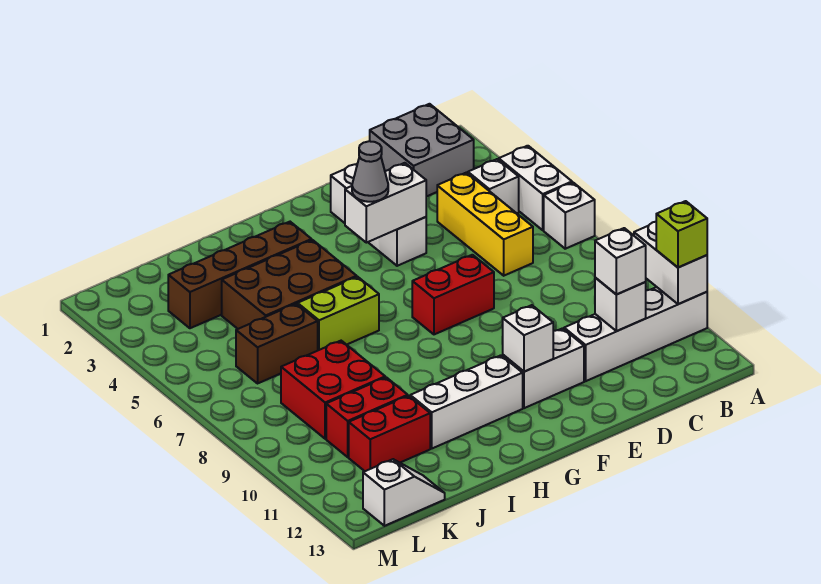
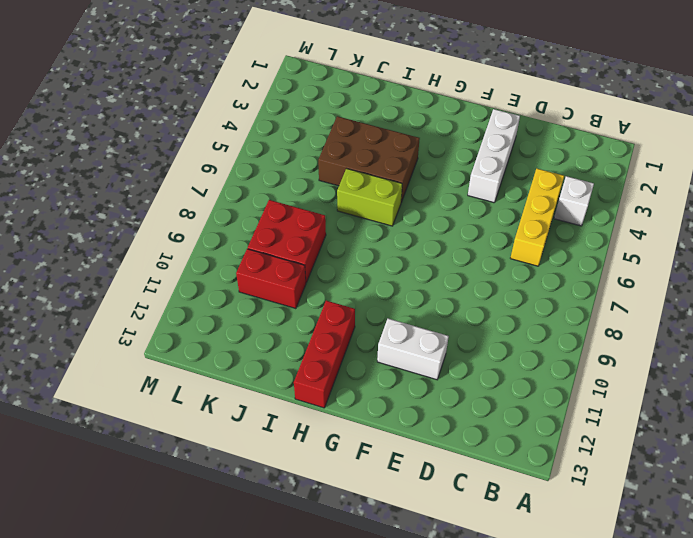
red brick H11:H13 level 1 -> white brick G11:I11 level 1
none -> white brick A4:A5 level 1
none -> white brick A6 level 1
none -> white brick A11:D11 level 1

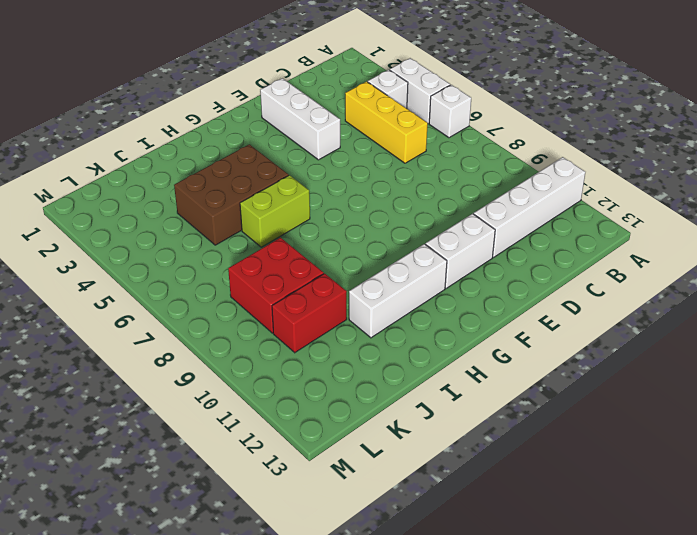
none -> grey brick B1:C2 level 1
none -> red brick E7:F7 level 1
none -> brown brick H3:K3 level 1

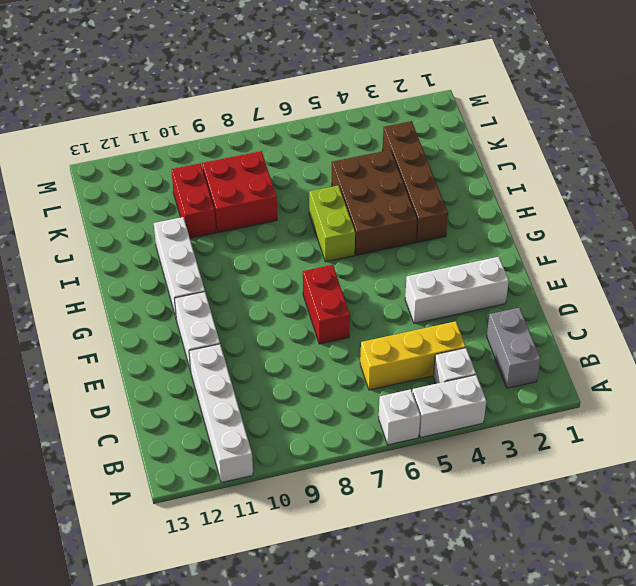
grey brick B2:C2 level 1 -> grey brick B1:C2 level 1
none -> brown brick J6:K6 level 1
none -> red brick J11:K11 level 1
none -> white slope K13:L13 level 1 top L

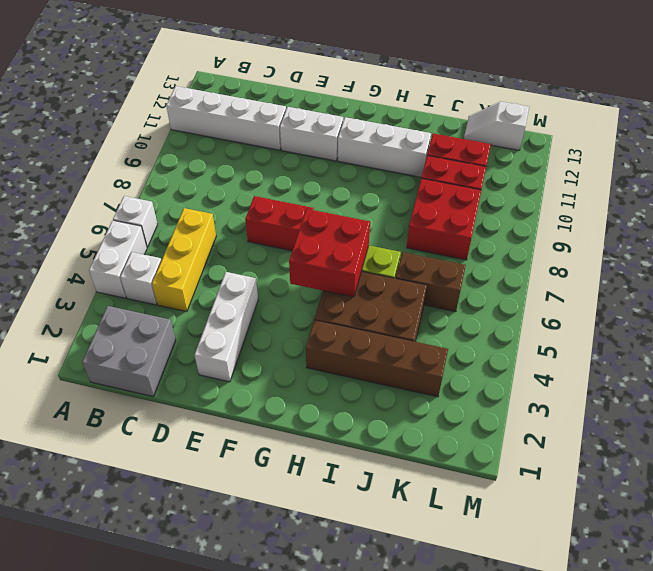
red brick G5:H6 level 2 -> none
none -> white brick A10:A11 level 2
none -> white brick C11 level 2
none -> white brick E4:F4 level 2

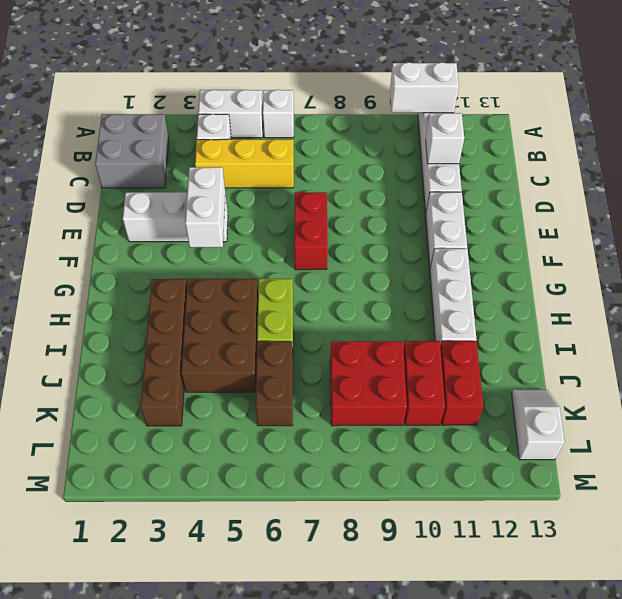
none -> white brick F11 level 2
none -> lime brick A11 level 3
none -> white brick C11 level 3

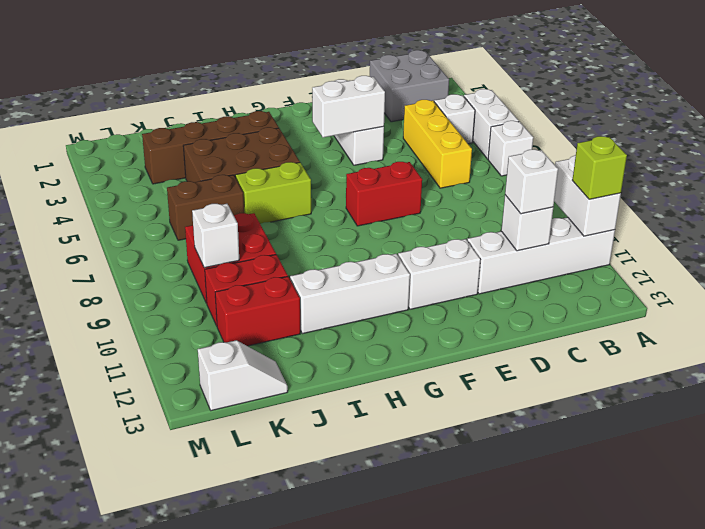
white brick K9 level 2 -> white brick F11 level 2
none -> grey cone F4 level 3

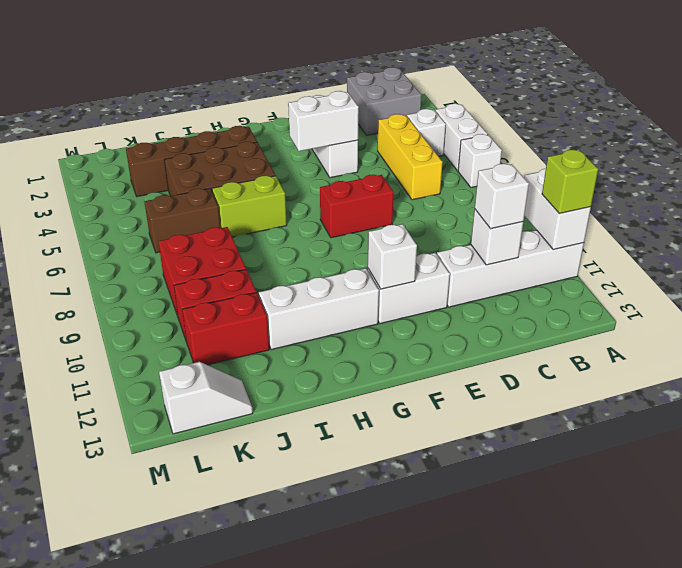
none -> grey cone F4 level 3

